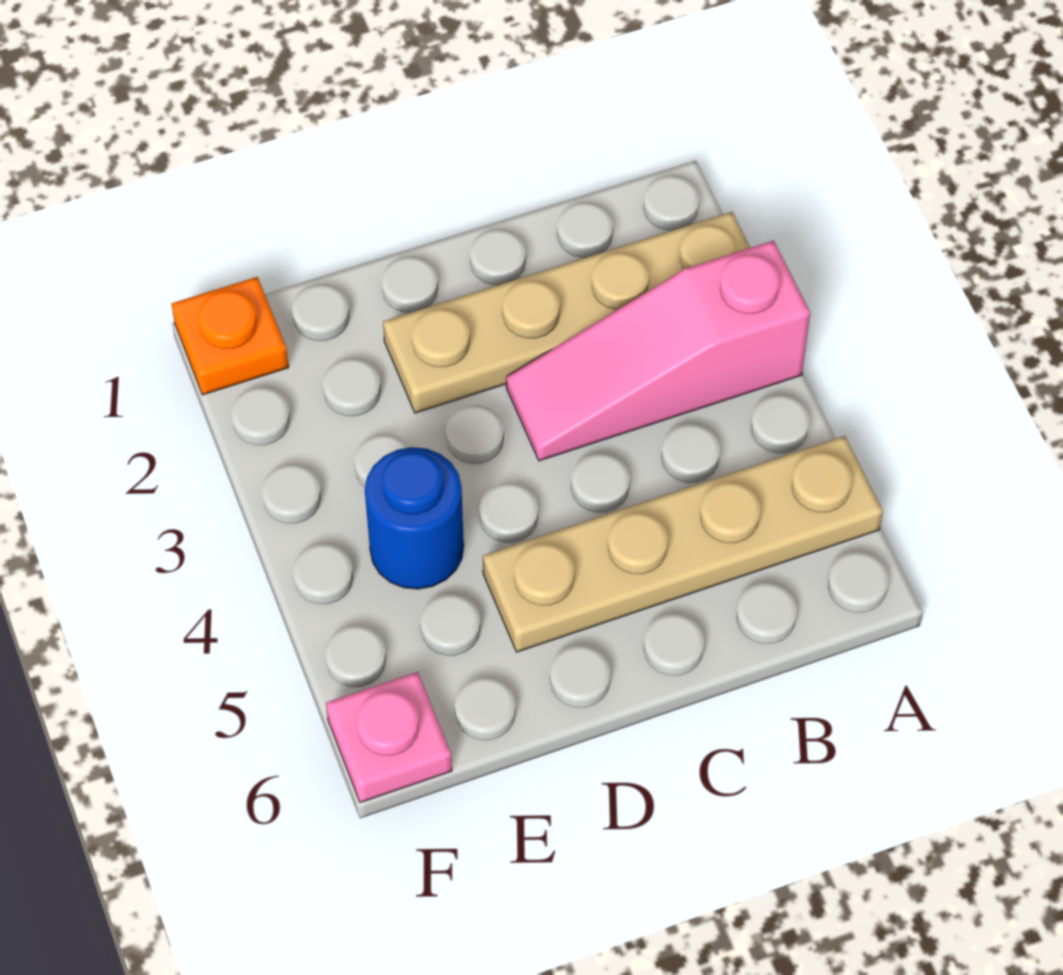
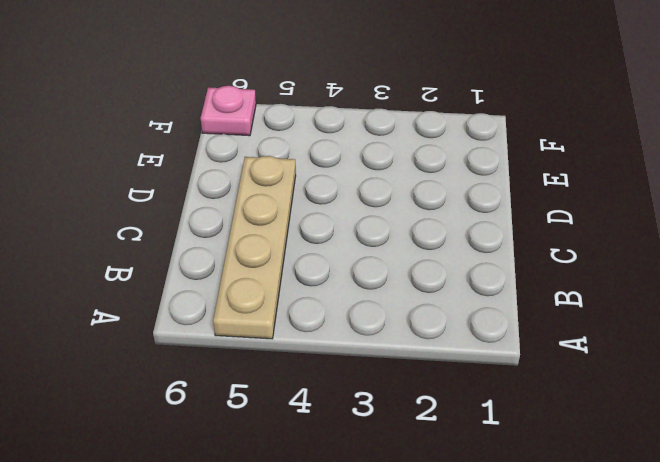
none -> tan plate A2:D2 level 1
none -> pink slope A3:C3 level 1 top A

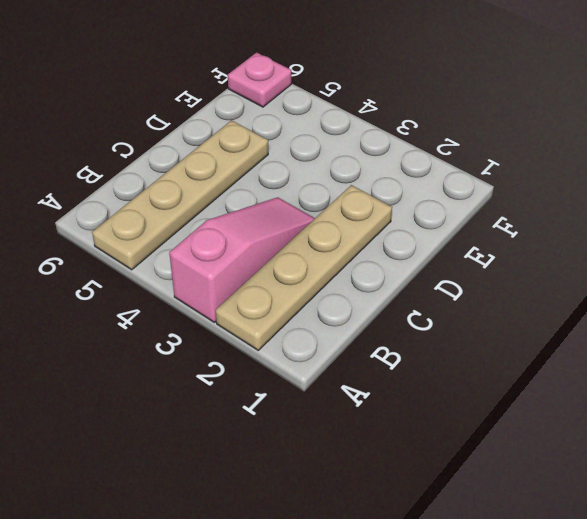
none -> blue round brick E4 level 1
none -> orange plate F1 level 1

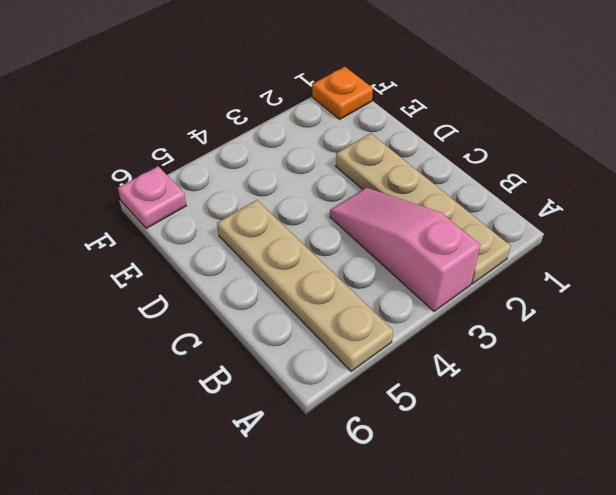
none -> blue round brick E4 level 1

